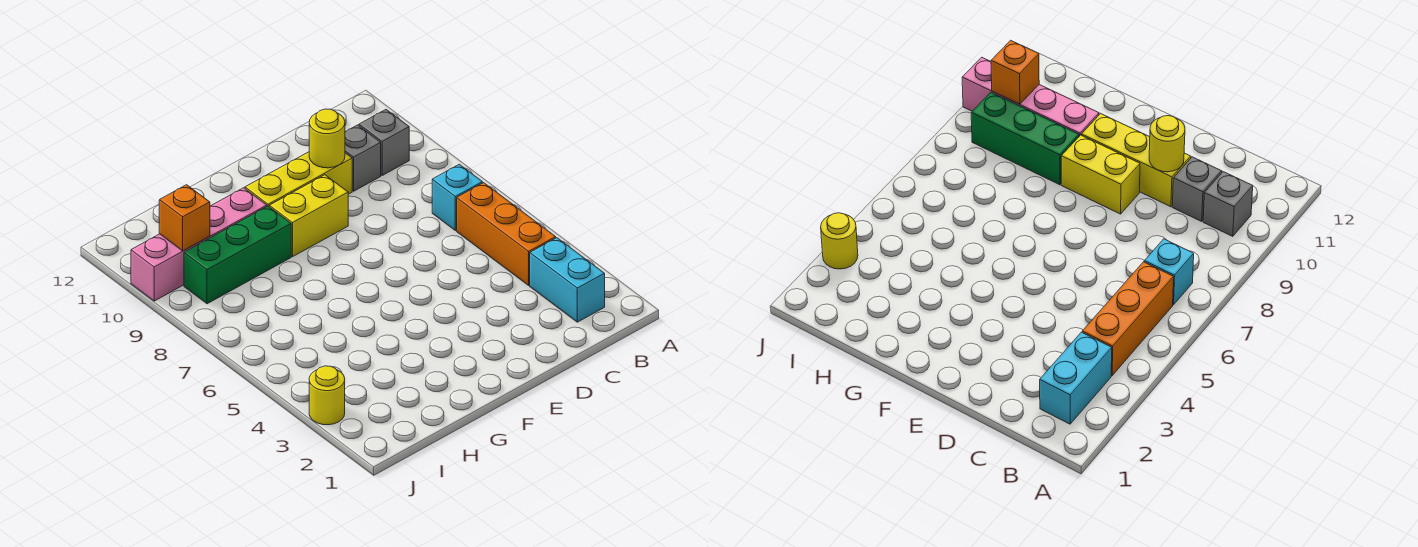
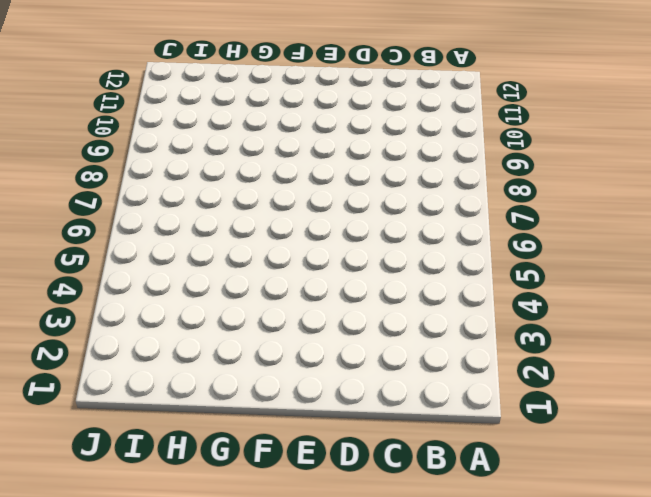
none -> cyan brick B2:B3 level 1
none -> orange brick B4:B6 level 1
none -> cyan brick B7 level 1

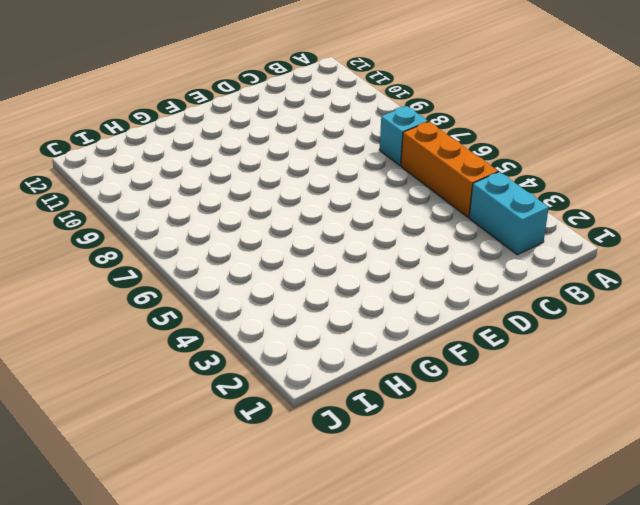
none -> grey brick B10 level 1
none -> grey brick C10 level 1
none -> yellow brick D10:F10 level 1

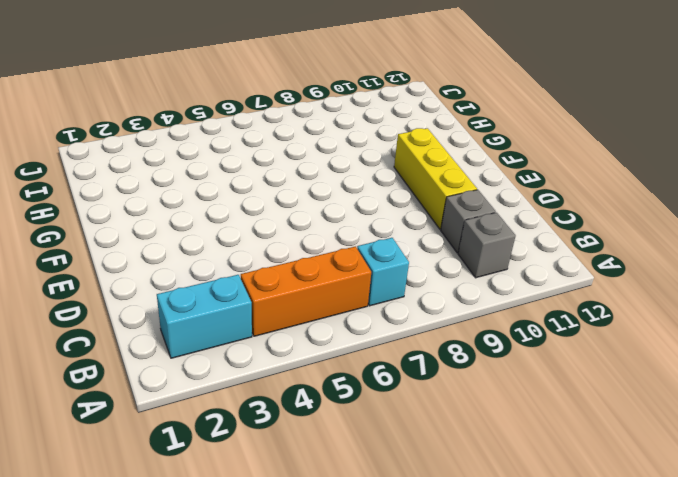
none -> yellow brick E9:F9 level 1
none -> green brick G9:I9 level 1
none -> pink brick G10:J10 level 1

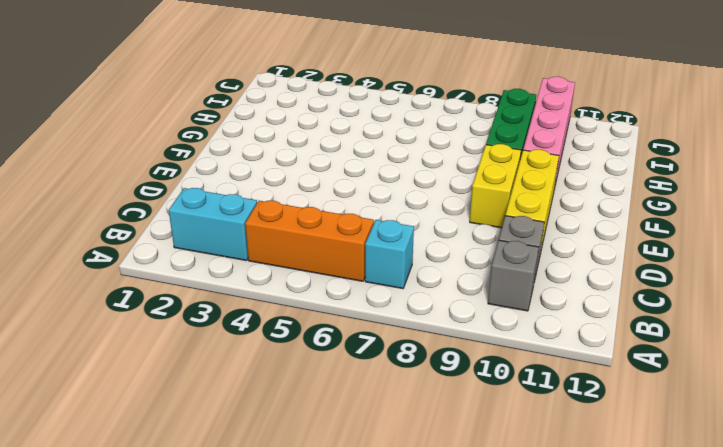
none -> yellow round brick J3 level 1
none -> yellow round brick D10 level 2
none -> orange brick I10 level 2

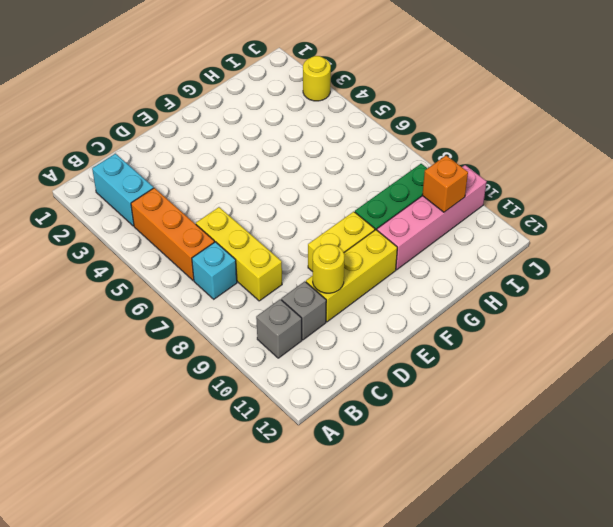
yellow brick C6:C8 level 1 -> none

